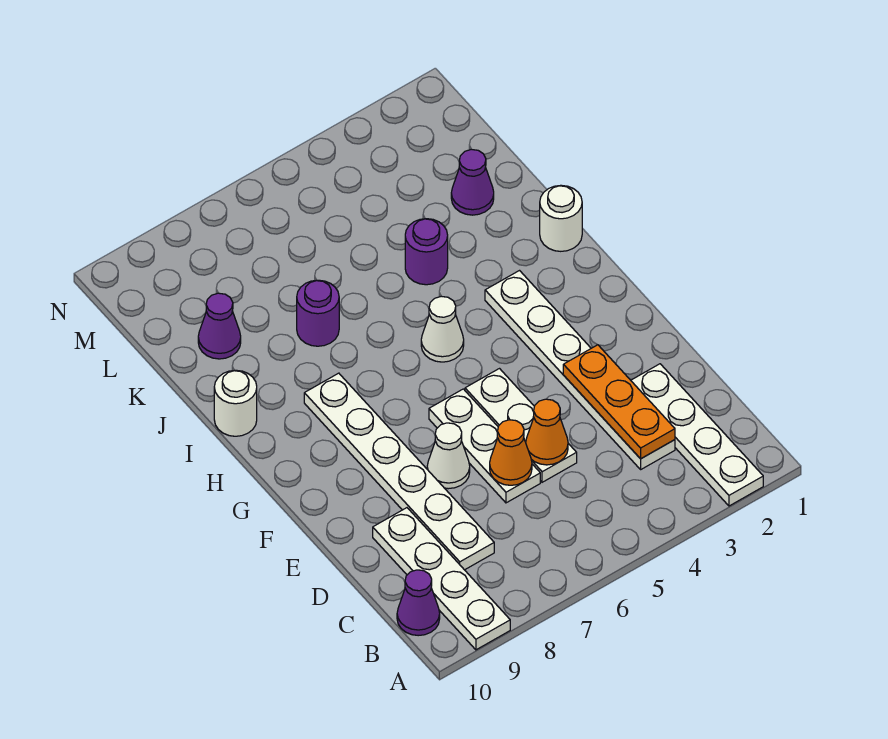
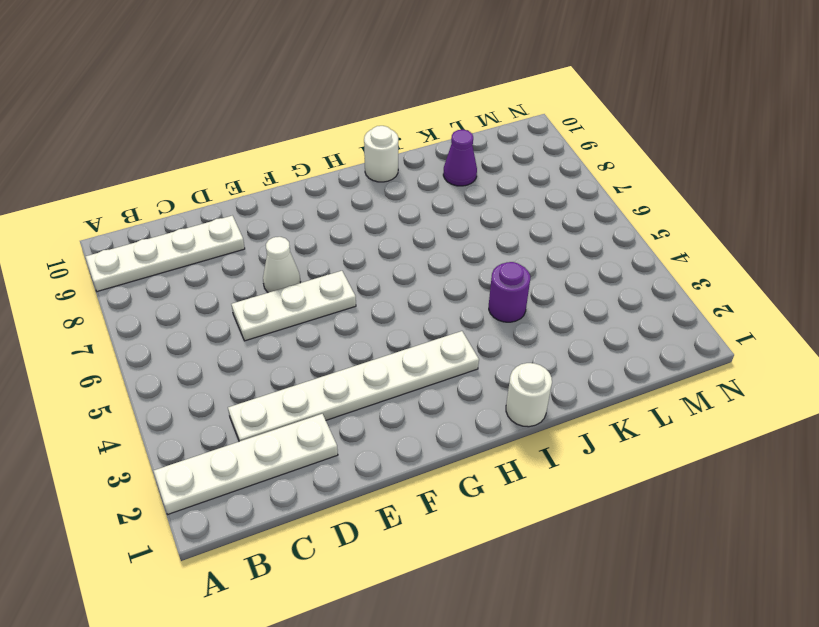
none -> purple cone B10 level 1
none -> white plate C8:H8 level 1
none -> white plate D5:F5 level 1

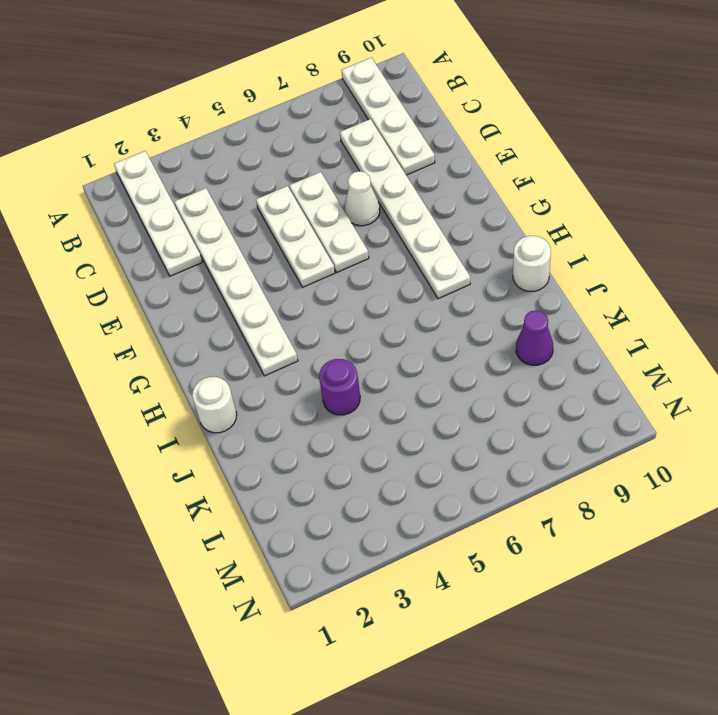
none -> purple cone B10 level 1
none -> white cone H5 level 1
none -> purple round brick J7 level 1

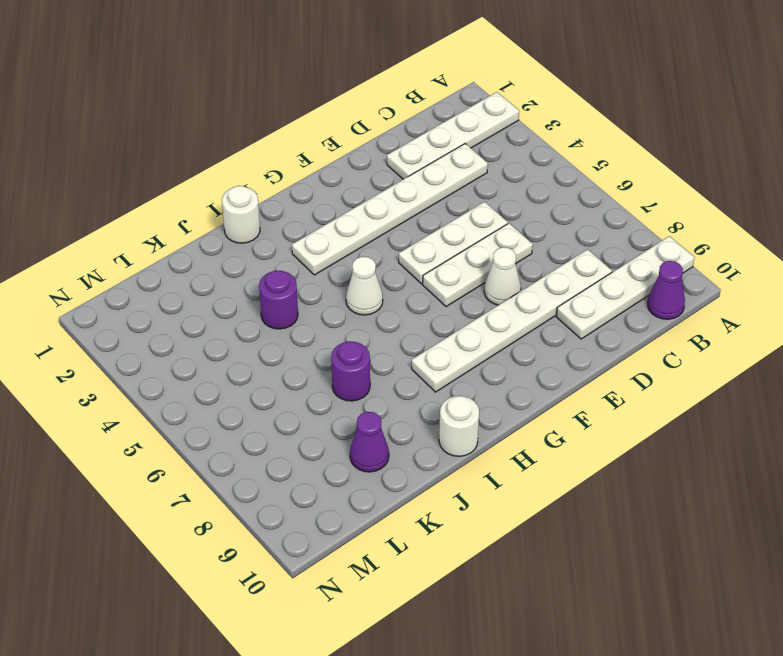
none -> purple cone K2 level 1
none -> orange plate C3:E3 level 2
none -> orange cone D5 level 2

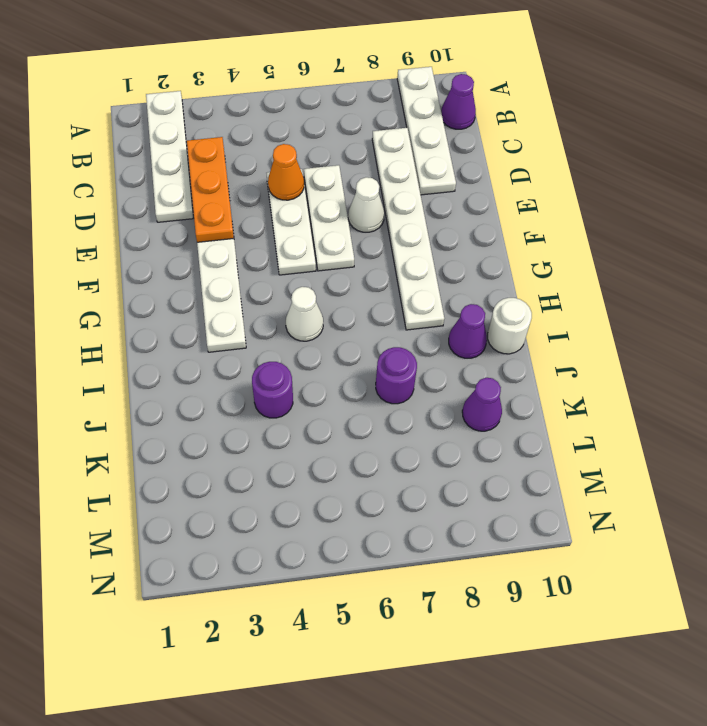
purple cone I9 level 1 -> purple cone K2 level 1
none -> white round brick I1 level 1
none -> orange cone D6 level 2

